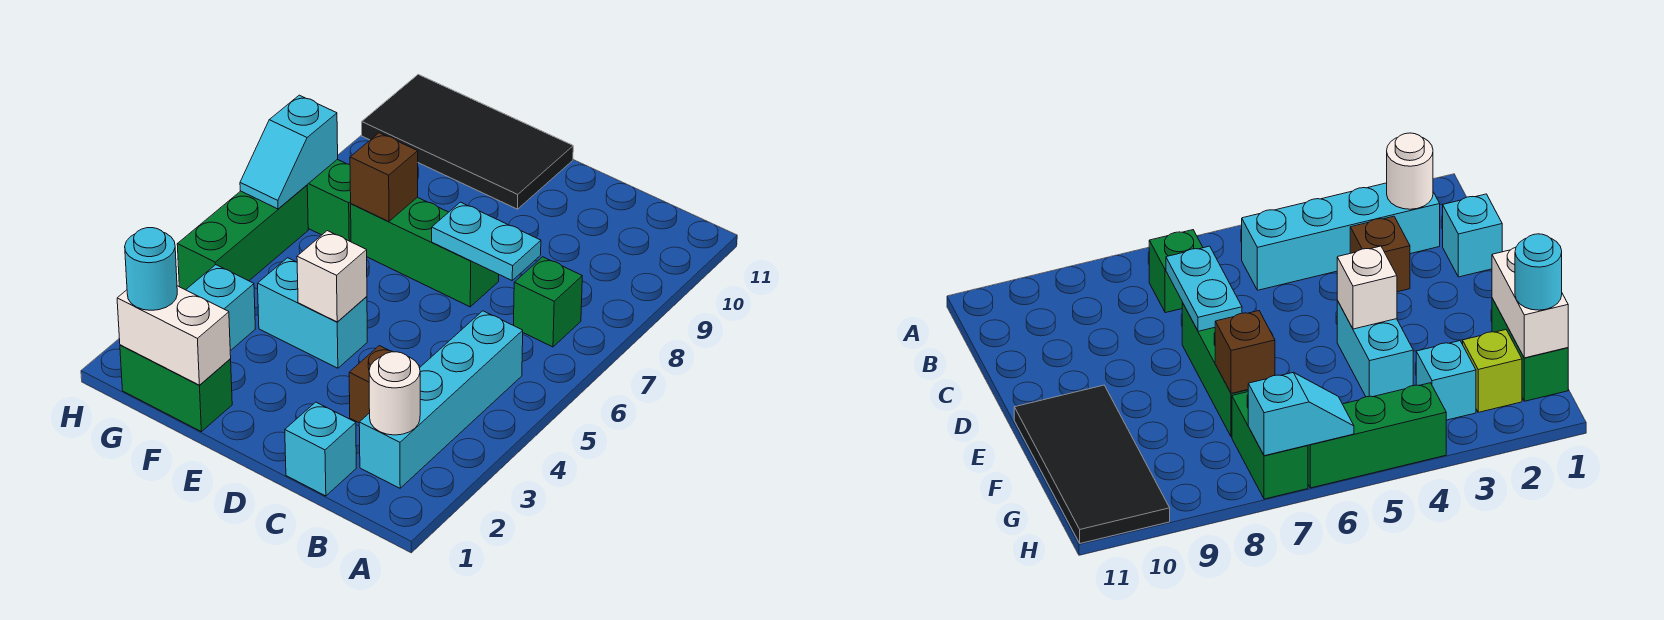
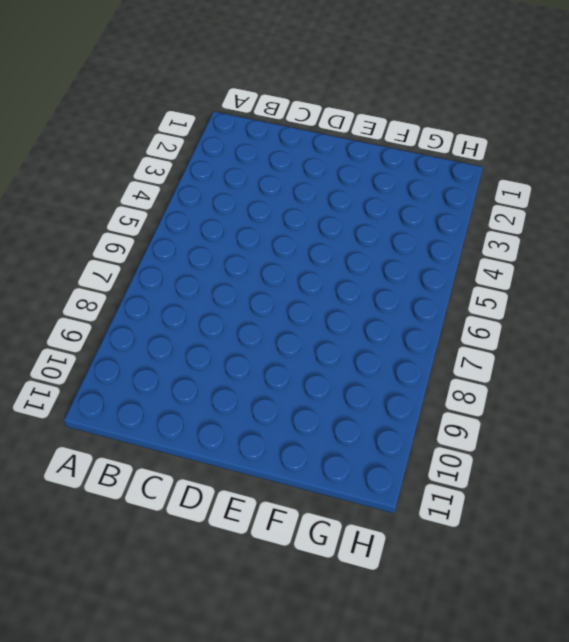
none -> cyan brick B2:B5 level 1
none -> green brick B7 level 1
none -> cyan brick C1 level 1

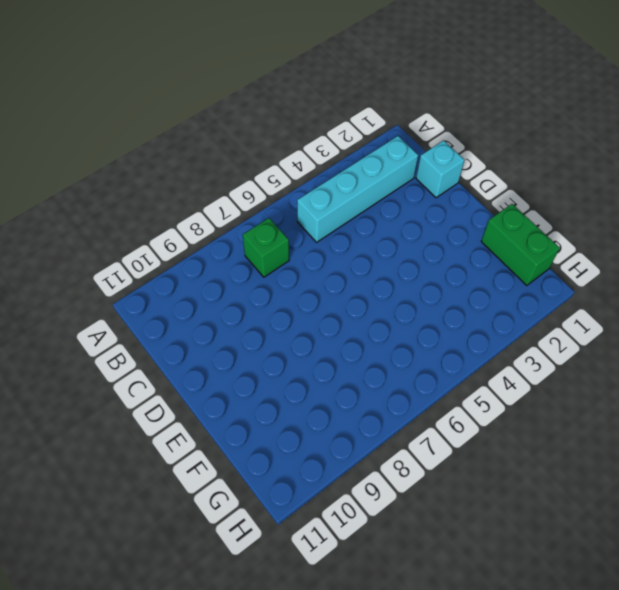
none -> brown brick C3 level 1
none -> green brick D7:F7 level 1
none -> cyan brick E4:F4 level 1

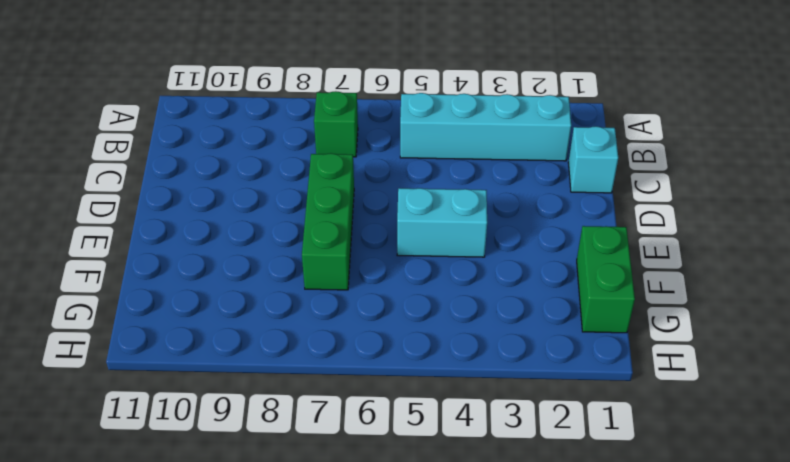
cyan brick E4:E5 level 1 -> cyan brick E4:F4 level 1
none -> brown brick C3 level 1
none -> black tile E10:H11 level 1
none -> lime brick G2 level 1

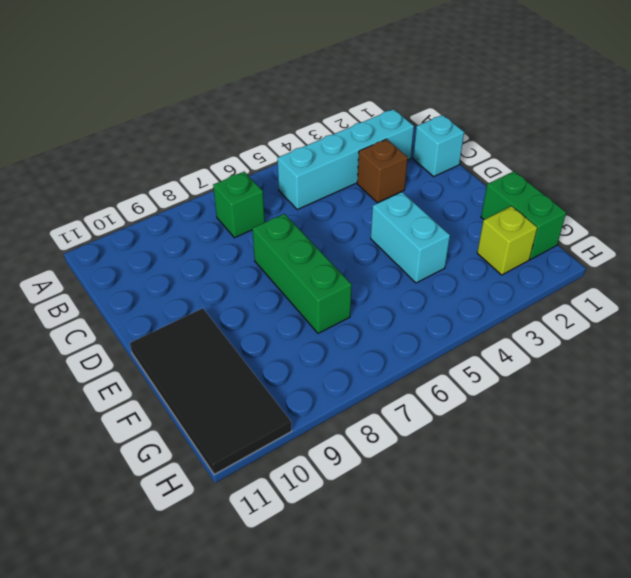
none -> cyan brick G3 level 1
none -> green brick G7:H7 level 1
none -> green brick H4:H6 level 1

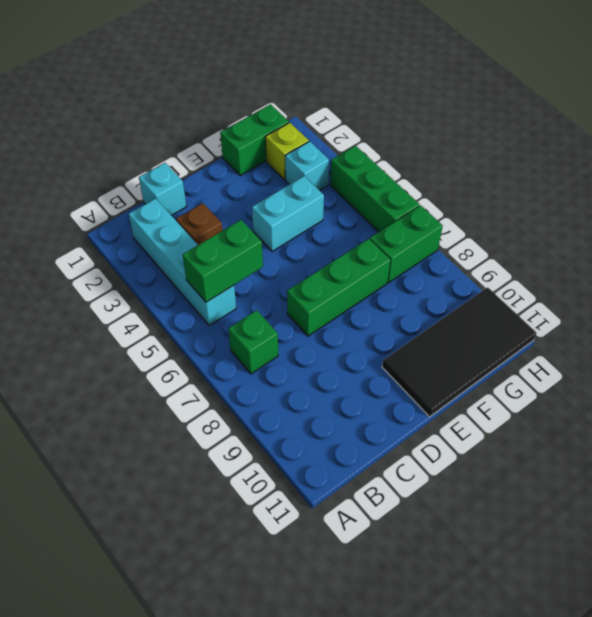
green brick B5:C5 level 2 -> none
none -> white round brick B2 level 2
none -> cyan plate C7:D7 level 2
none -> white brick E4 level 2

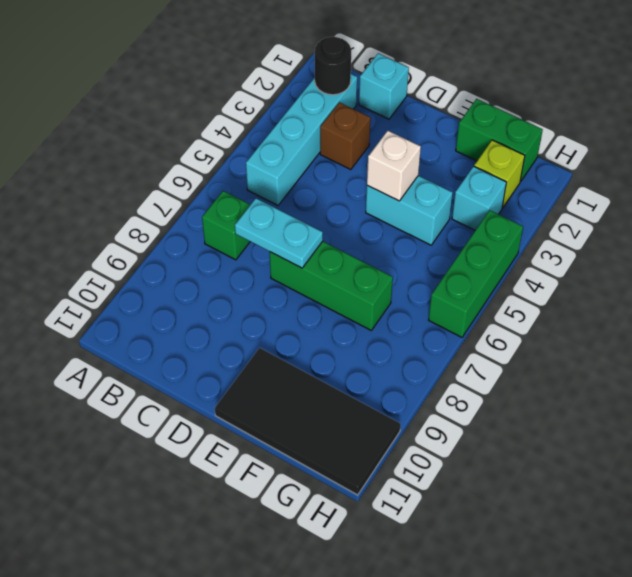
black round brick B2 level 2 -> white round brick B2 level 2
none -> green brick G7:H7 level 1
none -> white brick F1:G1 level 2
none -> brown brick F7 level 2

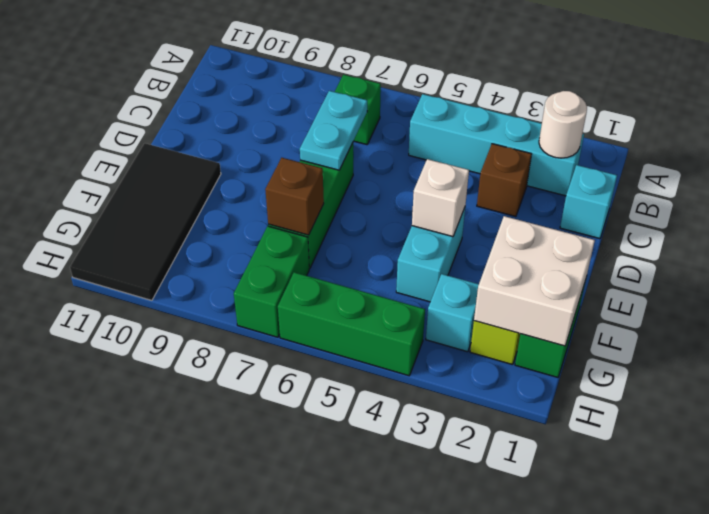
white brick F1:G2 level 2 -> white brick F1:G1 level 2
none -> cyan slope H6:H7 level 2 top 7
none -> cyan round brick G1 level 3

